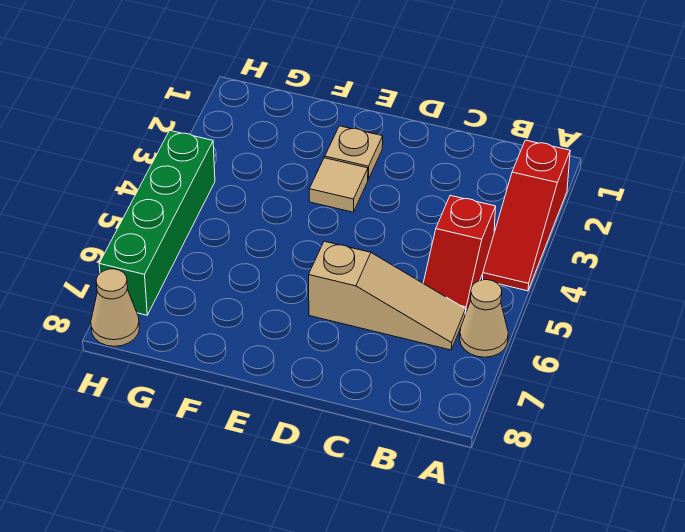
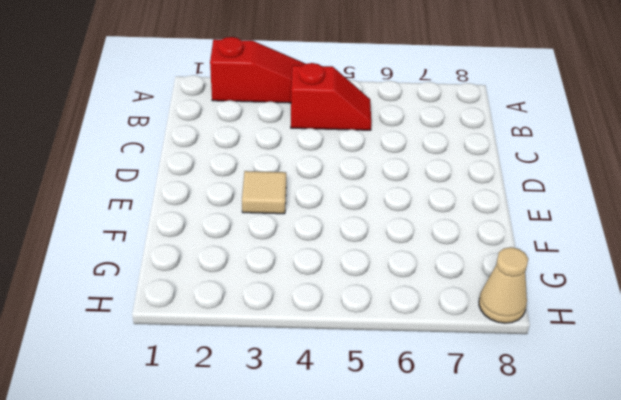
none -> tan cone A6 level 1
none -> tan slope B6:D6 level 1 top D

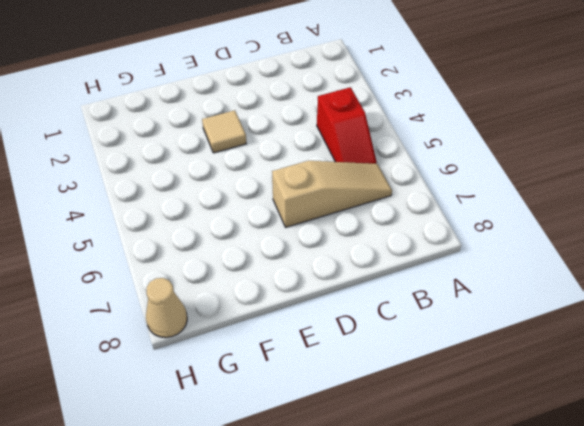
none -> red slope A2:A4 level 1 top 2
none -> tan cone A6 level 1

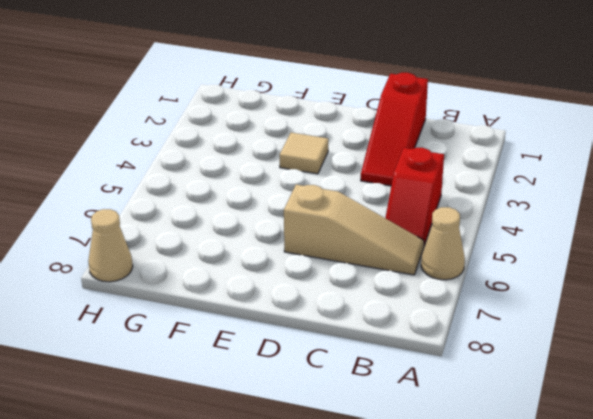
red slope C1:C3 level 1 top 1 -> red slope A2:A4 level 1 top 2
none -> tan plate E2 level 1
none -> green brick H4:H7 level 1

